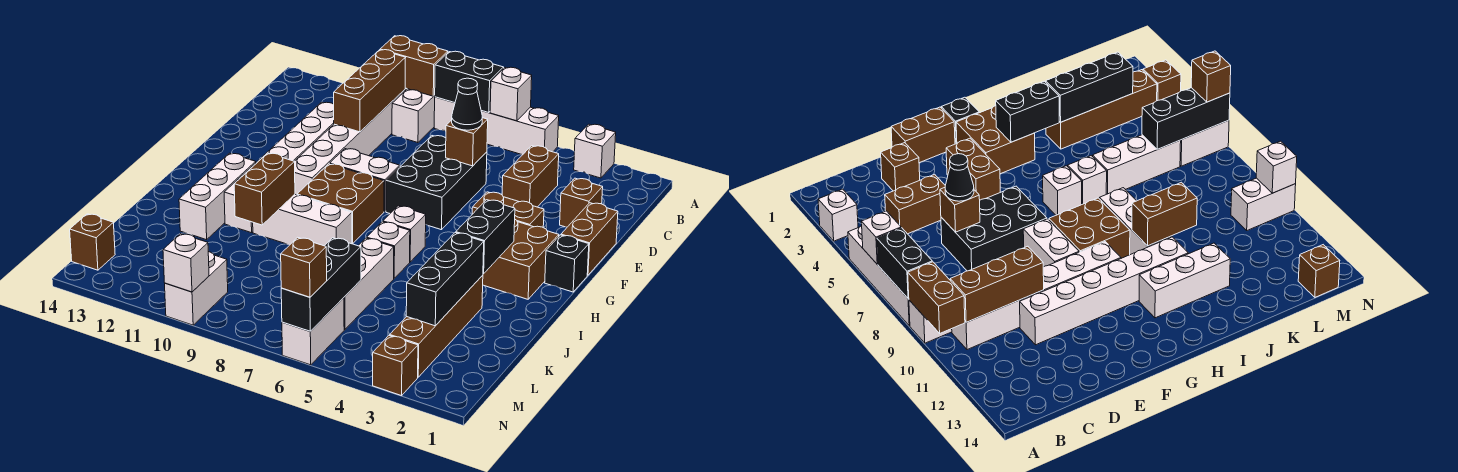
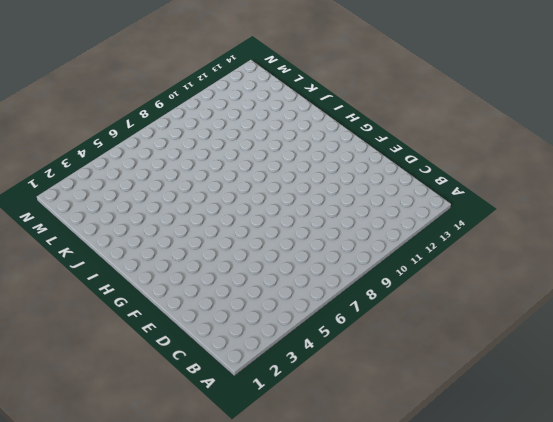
none -> white brick A3 level 1
none -> white brick A5:A8 level 1
none -> white brick A9:B9 level 1
none -> white brick B10:G10 level 1

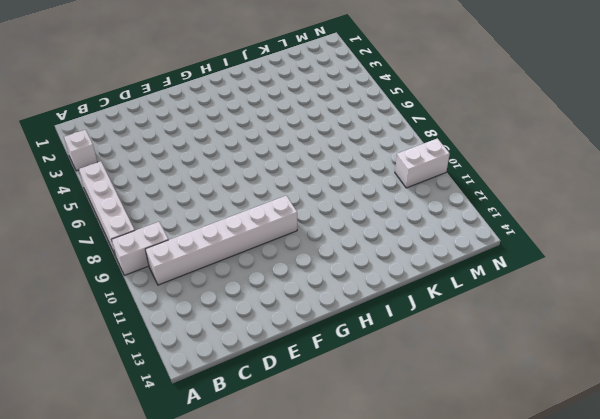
none -> brown brick C4:D4 level 1
none -> brown brick D2 level 1
none -> black brick D6:F7 level 1
none -> white brick D11:I11 level 1

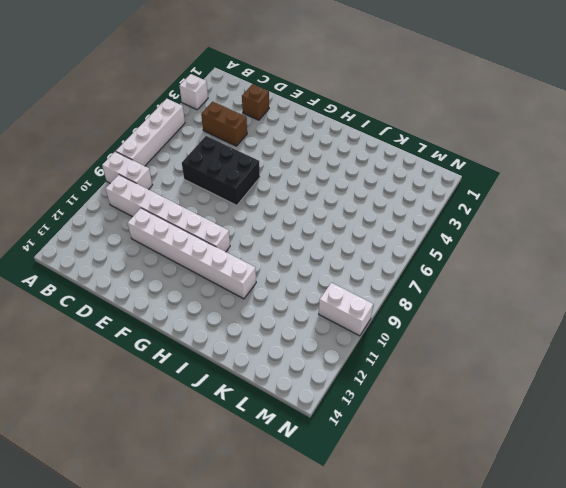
none -> brown brick E1:F1 level 1
none -> brown brick F3:F4 level 1
none -> white brick F8:F9 level 1
none -> black brick G1 level 1

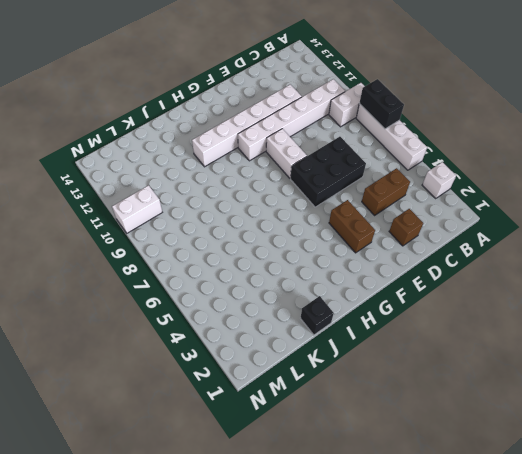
black brick J1 level 1 -> black brick G1 level 1
none -> brown brick E1:F1 level 1
none -> brown brick G2:H3 level 1
none -> brown brick G8:H9 level 1
none -> white brick H6 level 1

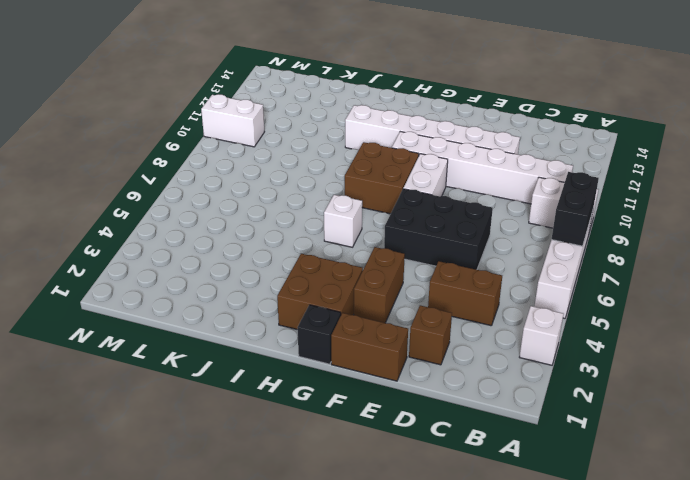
none -> white brick H12:J12 level 1
none -> white brick I6 level 1
none -> white brick I8:I10 level 1
none -> brown brick J3:M3 level 1

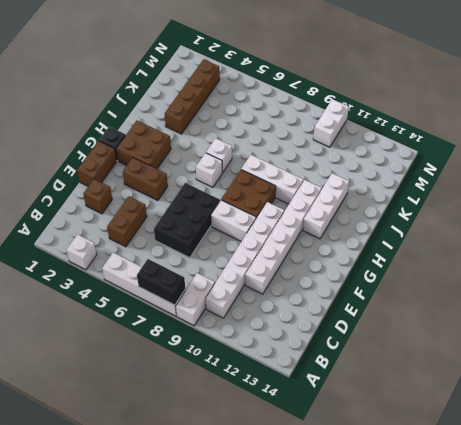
none -> white brick J6:L6 level 1
none -> white brick M6:N6 level 1
none -> brown brick M14 level 1
none -> brown brick N3 level 1

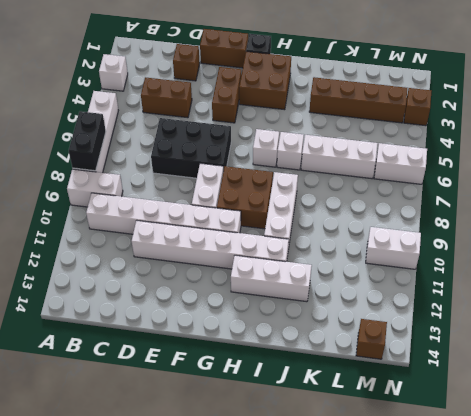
none -> white brick A6 level 2
none -> brown brick A9:A10 level 2
none -> brown brick B10:D10 level 2
none -> brown brick D6 level 2

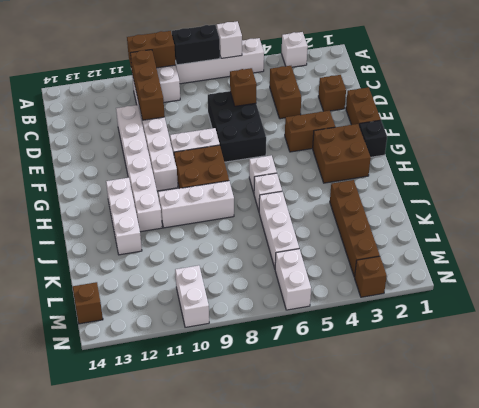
none -> black brick H3:I3 level 2
none -> brown brick I10:J10 level 2
none -> black brick J3:L3 level 2
none -> black brick L6:N6 level 2

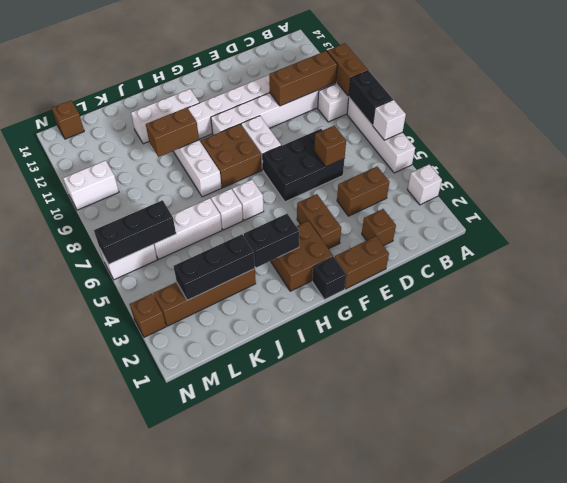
none -> white brick N10 level 2
none -> black cone D6 level 3
none -> brown brick N6 level 3

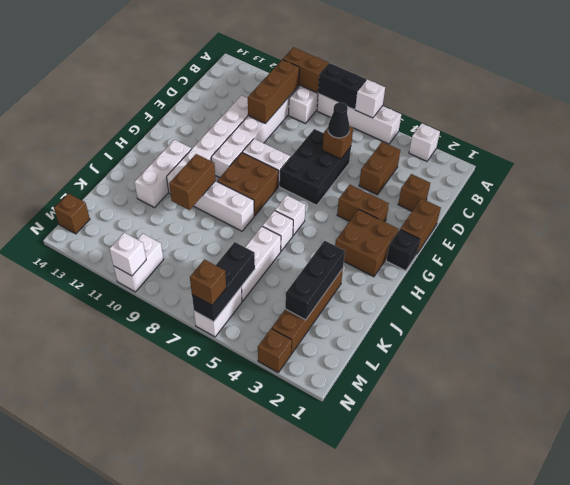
none -> black brick H3:I3 level 2

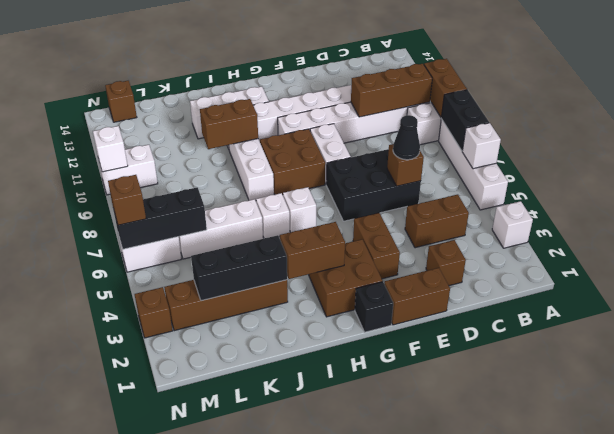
brown brick H3:I3 level 2 -> black brick H3:I3 level 2

